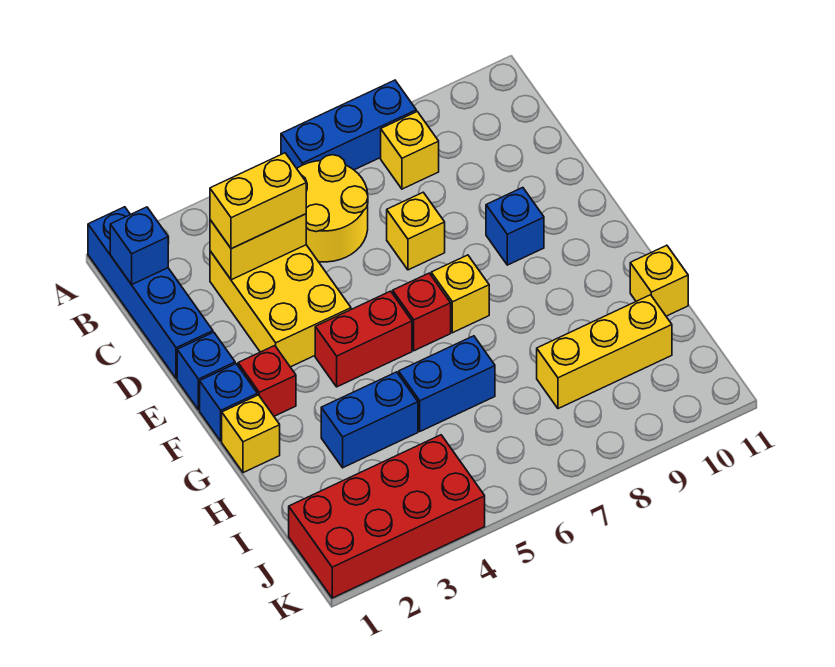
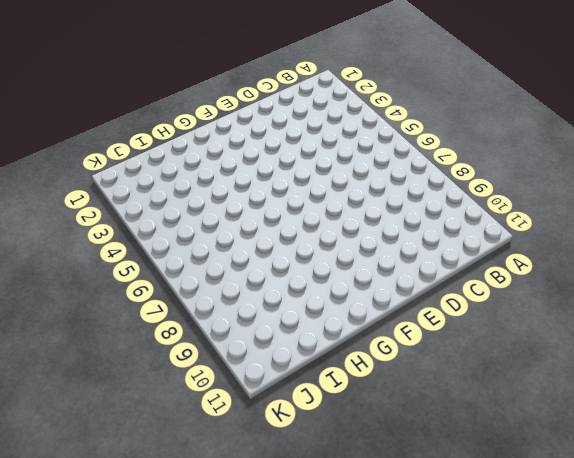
none -> blue brick A1:D1 level 1
none -> blue brick A6:A8 level 1
none -> yellow round brick B5:C6 level 1

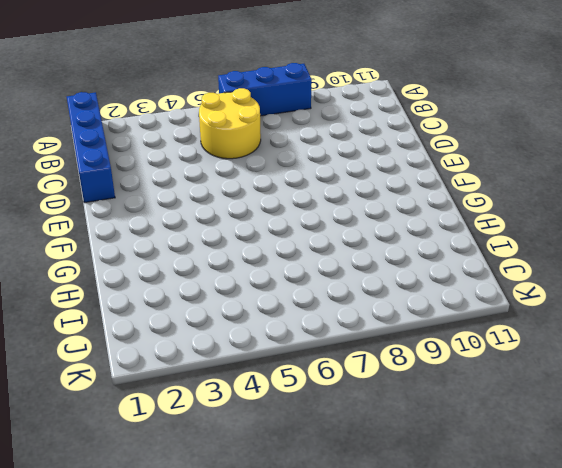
none -> yellow brick B8 level 1
none -> yellow brick C3:E4 level 1
none -> yellow brick D7 level 1

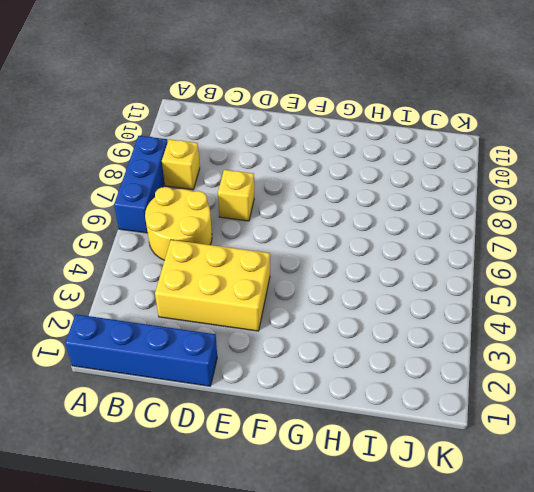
none -> blue brick E1 level 1
none -> blue brick E9 level 1
none -> blue brick F1 level 1

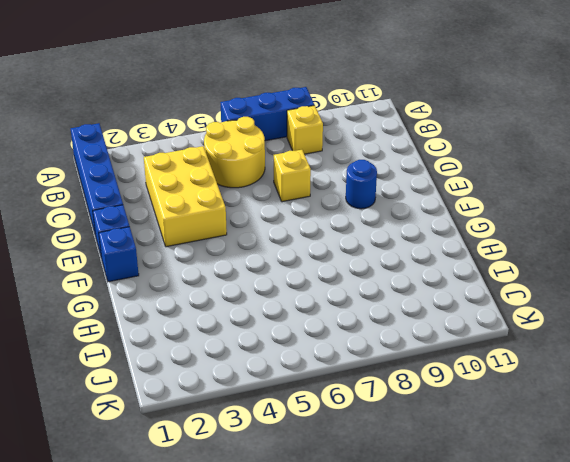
blue round brick E9 level 1 -> blue brick E9 level 1
none -> red brick F2 level 1
none -> red brick F4:F5 level 1
none -> red brick F6 level 1

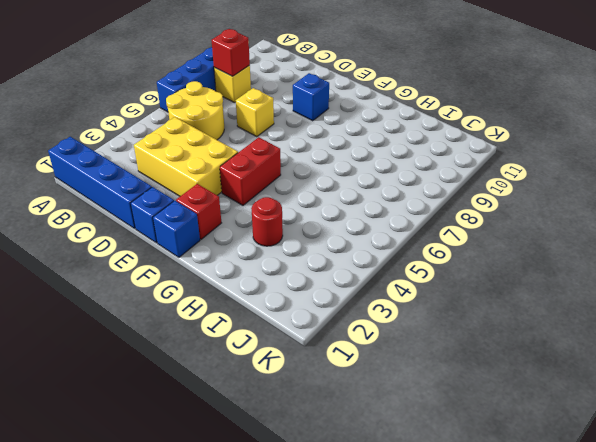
red brick B8 level 2 -> red brick F6 level 1
red round brick H3 level 1 -> blue brick H3:H4 level 1
none -> yellow brick F7 level 1
none -> yellow brick G1 level 1
none -> blue brick H5:H6 level 1

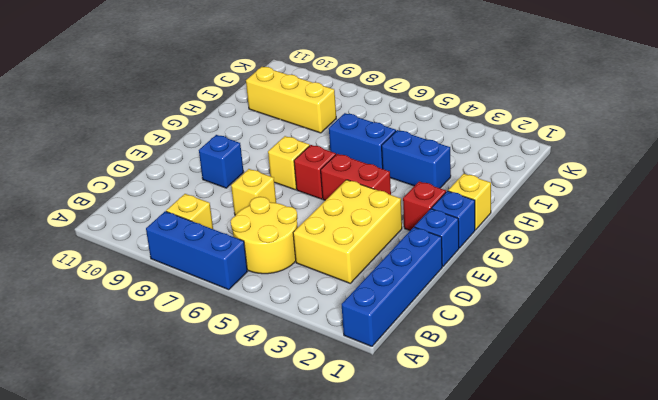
none -> yellow brick H11 level 1
none -> red brick J1:K4 level 1
none -> blue brick B1 level 2

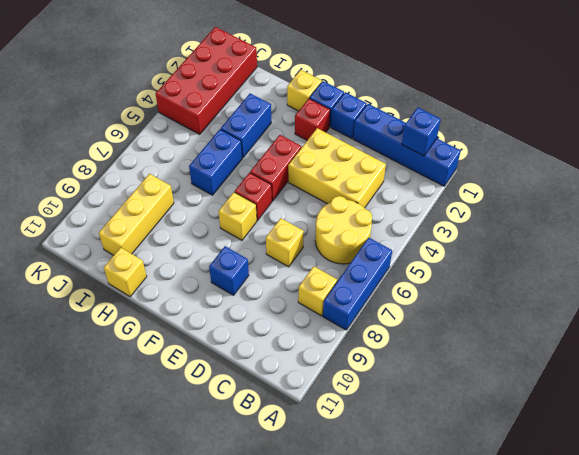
none -> yellow brick C3:C4 level 2
none -> yellow brick C3:C4 level 3

